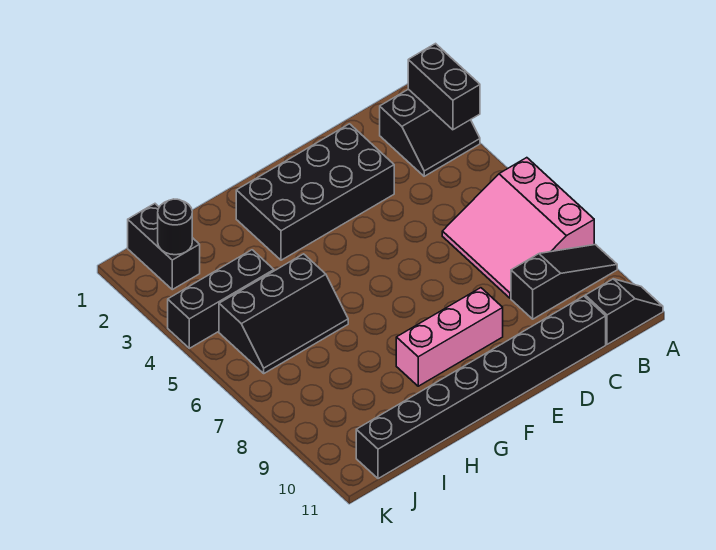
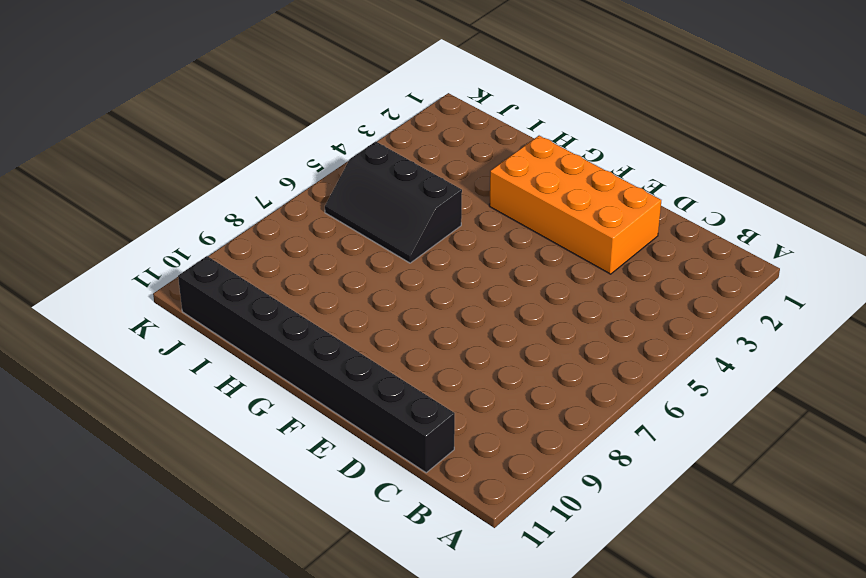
orange brick D2:G3 level 1 -> black brick D2:G3 level 1
none -> black slope A2:B3 level 1 top 2
none -> pink slope A6:C8 level 1 top A
none -> black slope A9:C9 level 1 top C

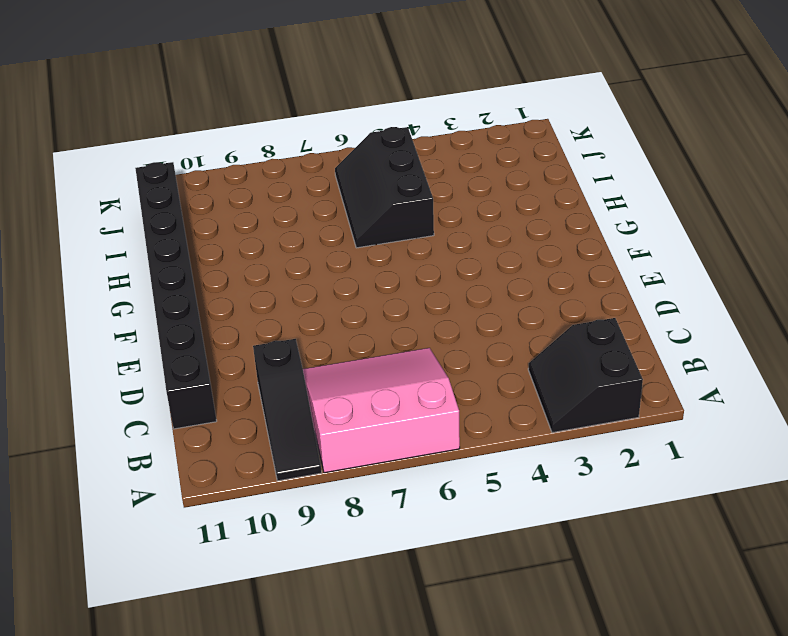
none -> black slope A11:B11 level 1 top B
none -> black brick D2:G3 level 1
none -> pink brick E9:G9 level 1

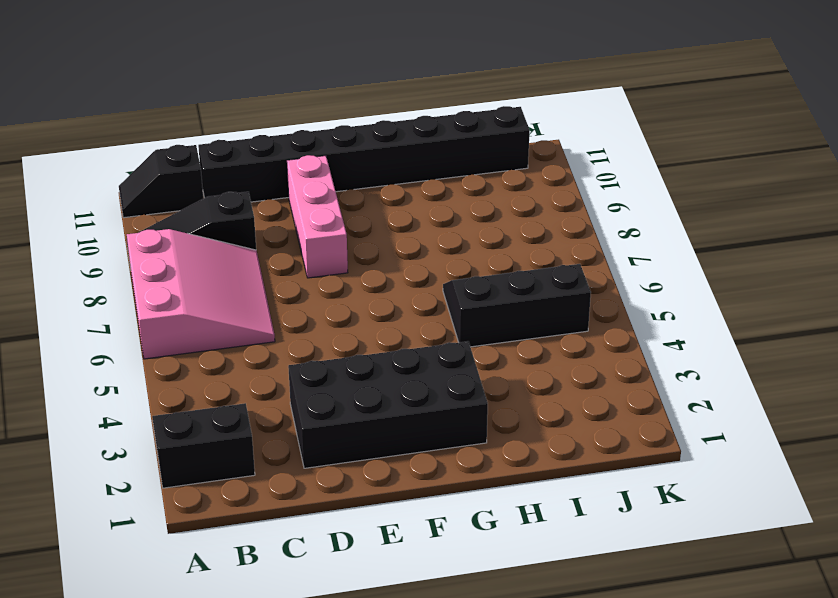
pink brick E8:E10 level 1 -> pink brick E9:G9 level 1
none -> black brick I4:K4 level 1
none -> black brick J1:J2 level 1
none -> black brick A2:A3 level 2

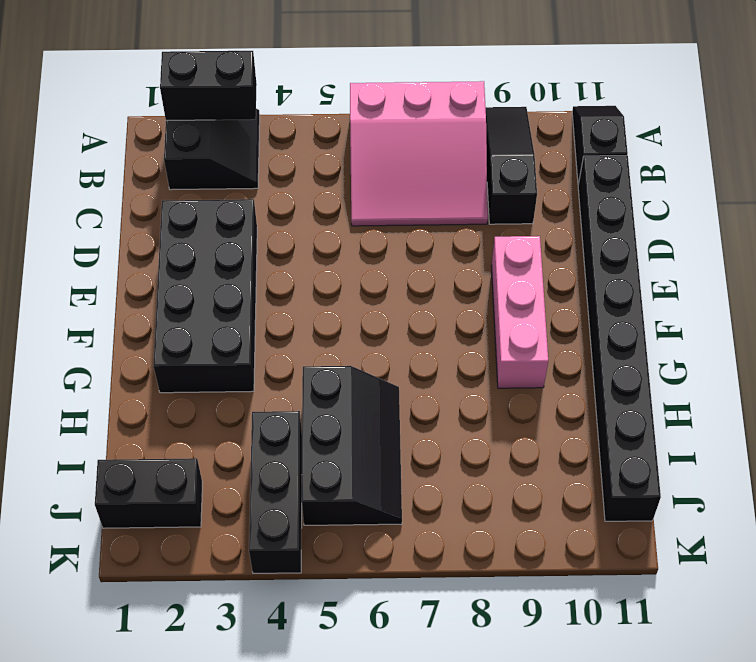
none -> black round brick J2 level 2

